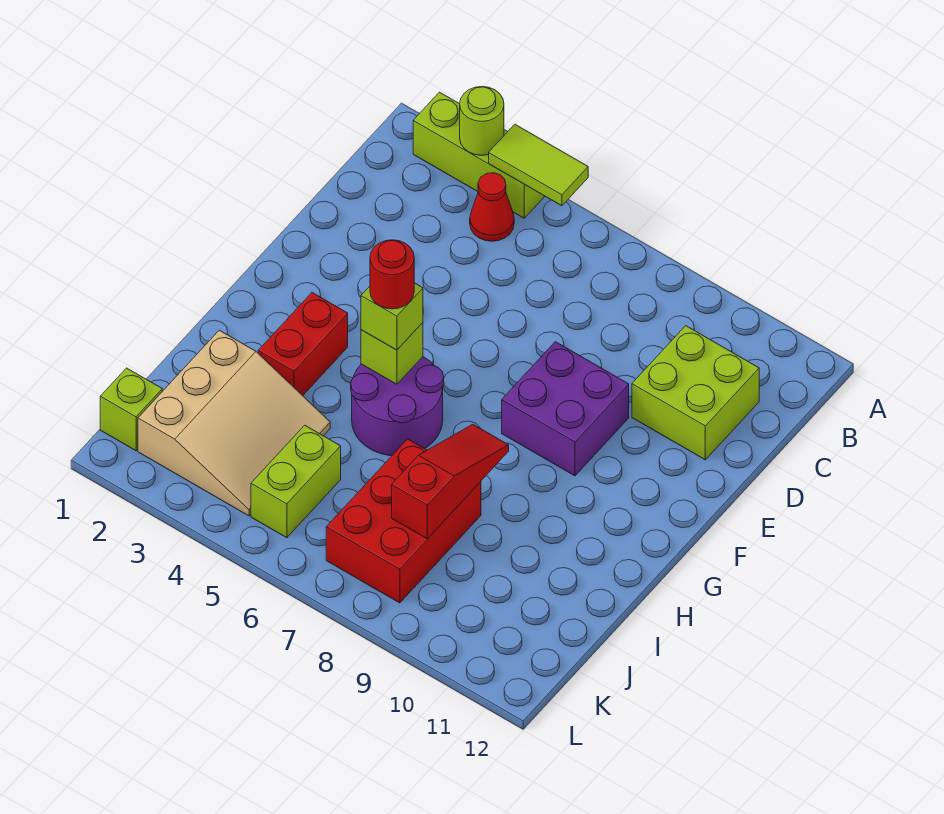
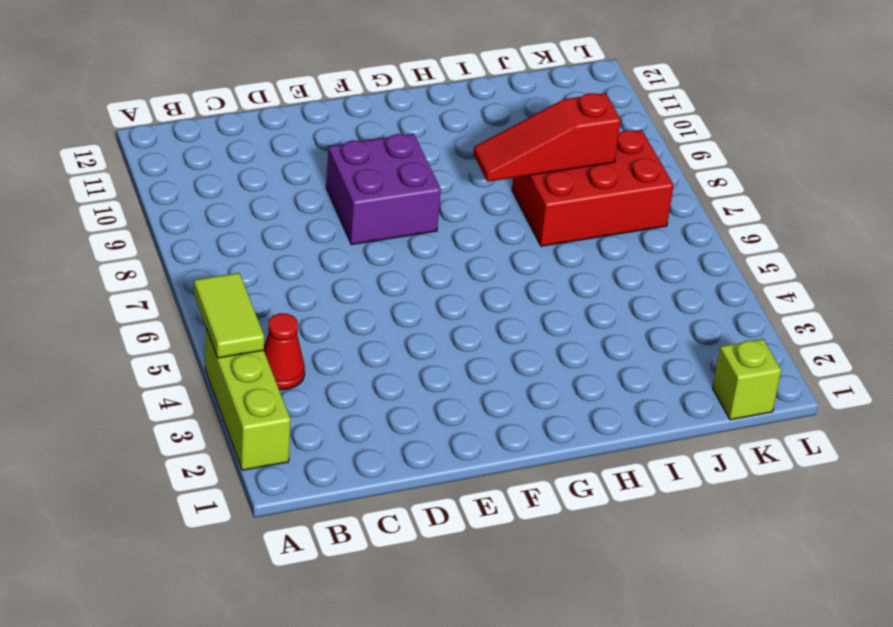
none -> lime brick C10:D11 level 1
none -> red brick G3:H3 level 1
none -> purple round brick G5:H6 level 1

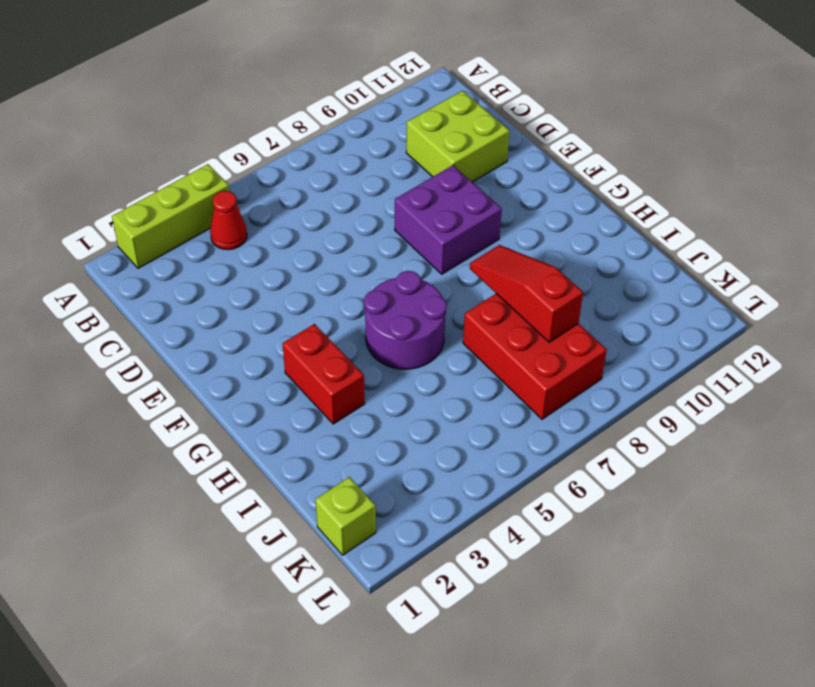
none -> tan slope I2:K4 level 1 top 2
none -> lime brick J5:K5 level 1
none -> lime round brick A3 level 2

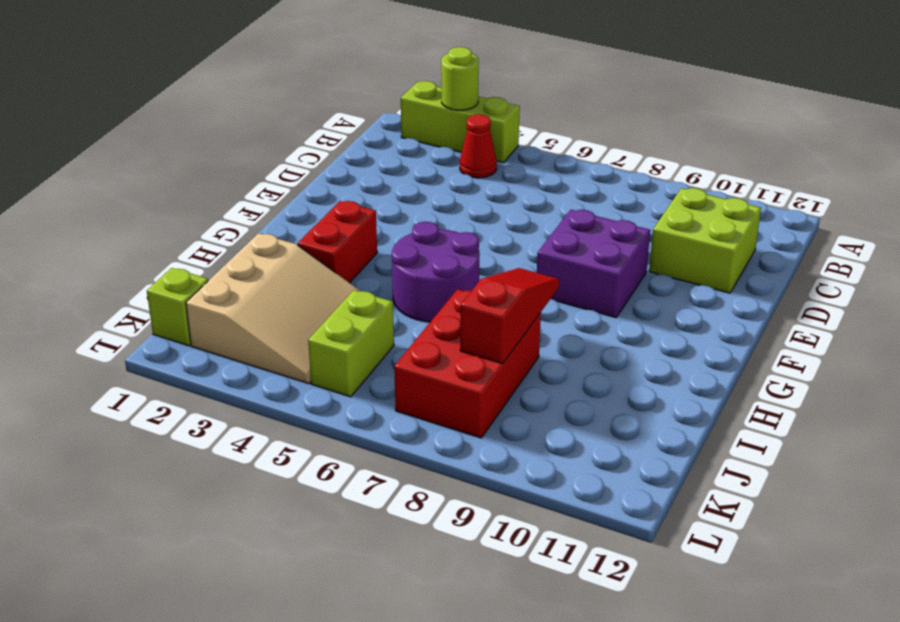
none -> lime tile A4:A5 level 2
none -> lime brick G5 level 2
none -> lime brick G5 level 3

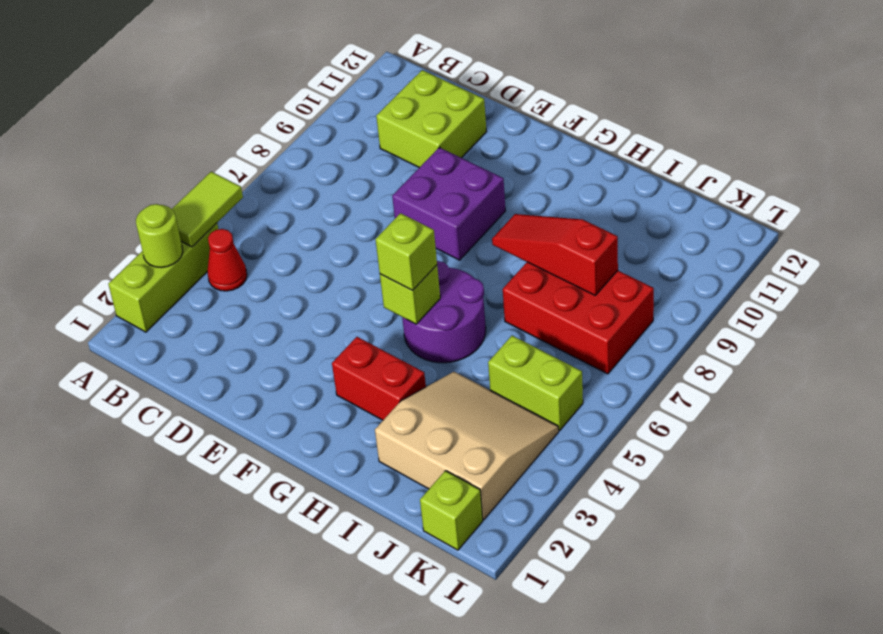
none -> red round brick G5 level 4

